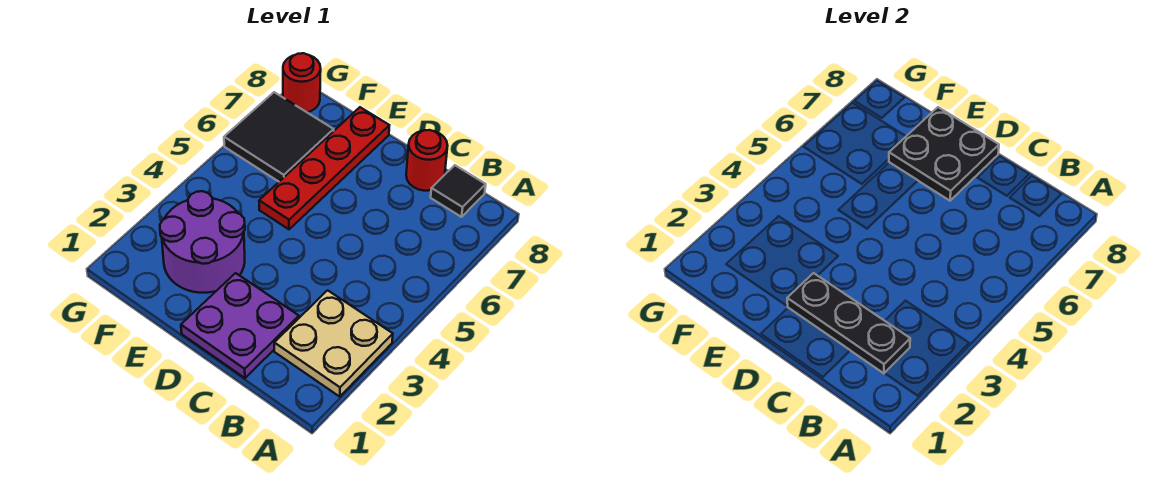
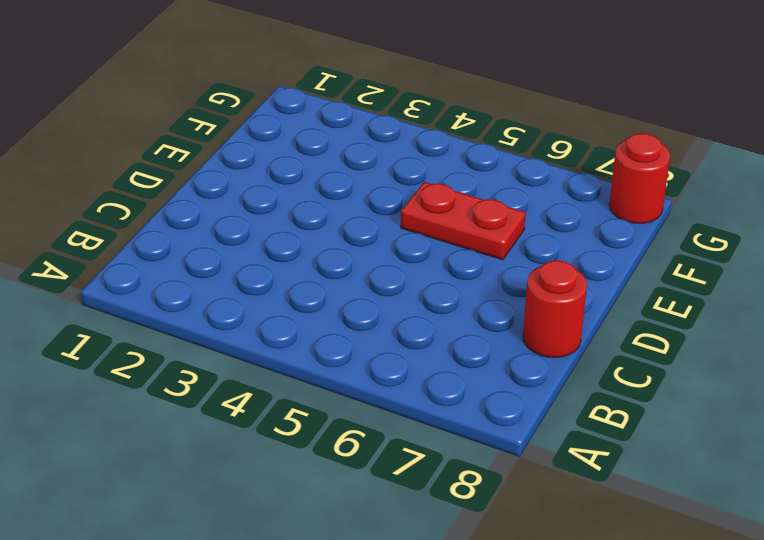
red plate E5:E6 level 1 -> red plate E5:E8 level 1
none -> tan plate A2:B3 level 1
none -> black tile B8 level 1

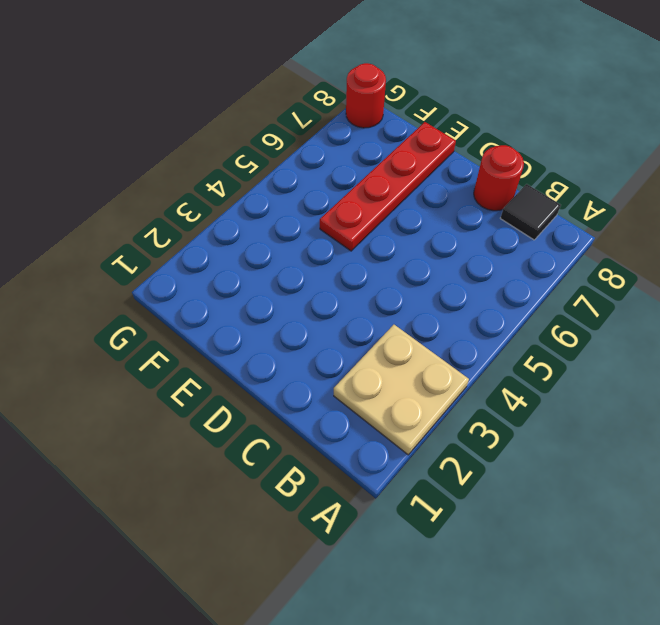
none -> purple plate C1:D2 level 1
none -> purple round brick E2:F3 level 1

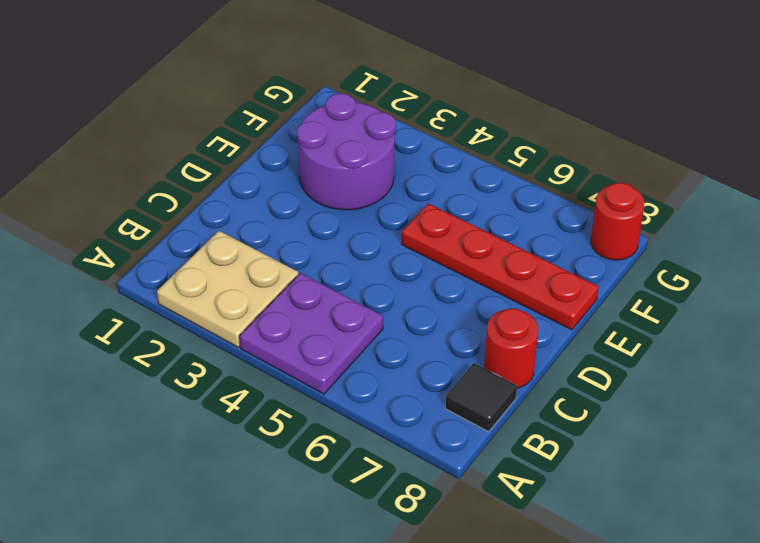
purple plate A4:B5 level 1 -> purple plate C1:D2 level 1
none -> black tile F6:G7 level 1
none -> black plate B2:D2 level 2

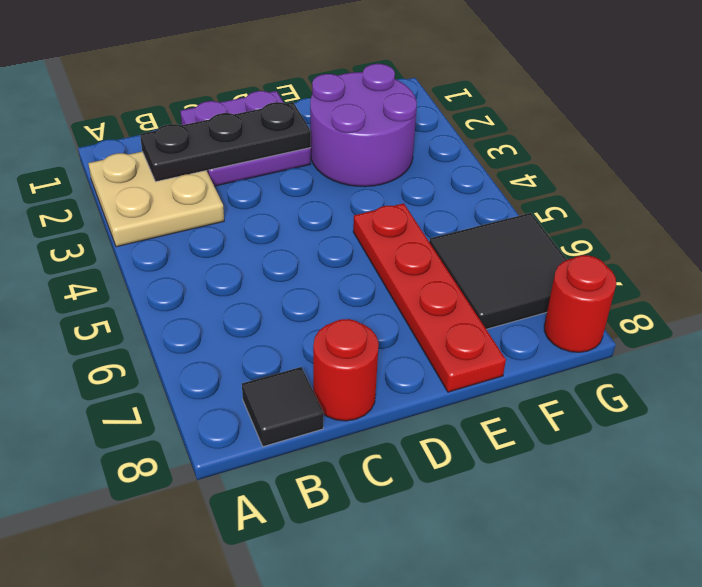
none -> black plate D7:E8 level 2

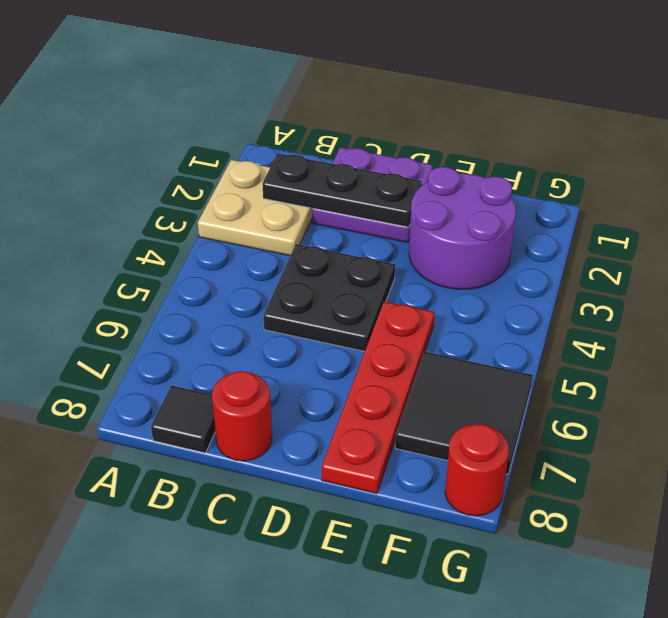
black plate C4:D5 level 1 -> black plate D7:E8 level 2

